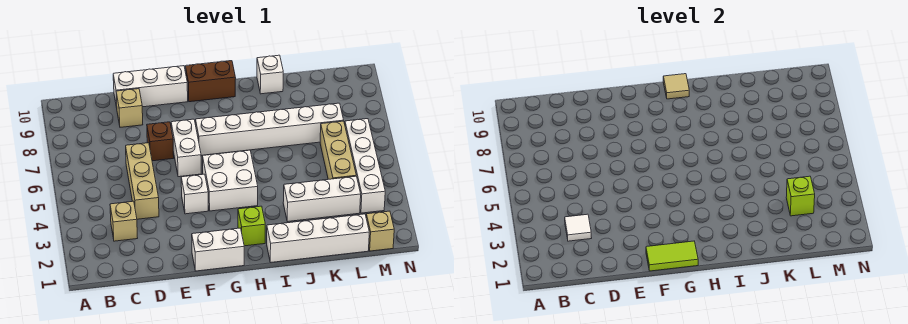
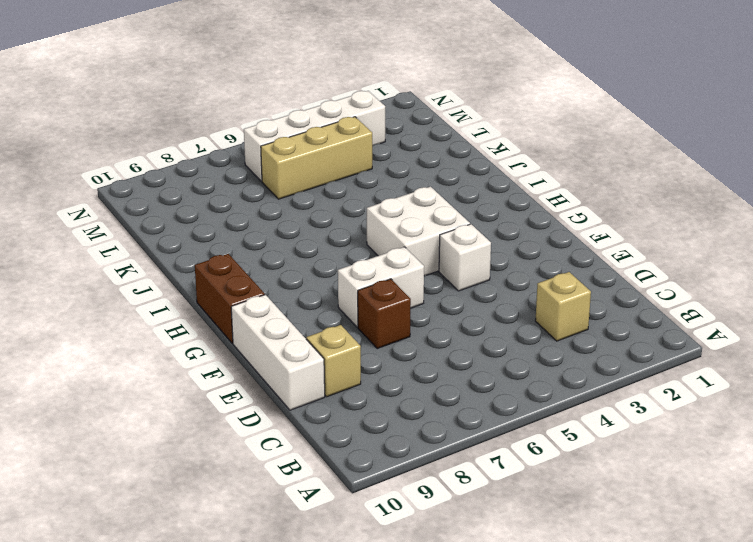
none -> tan brick D4:D6 level 1
none -> white brick F1:G1 level 1
none -> white brick G7:L7 level 1

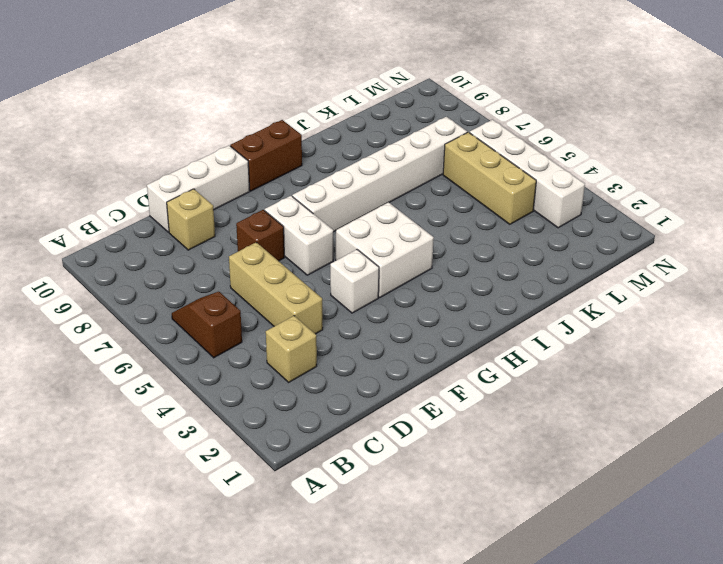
brown slope B5:B6 level 1 top 5 -> none
none -> white brick F1:G1 level 1
none -> lime brick H2 level 1
none -> white brick I1:L1 level 1

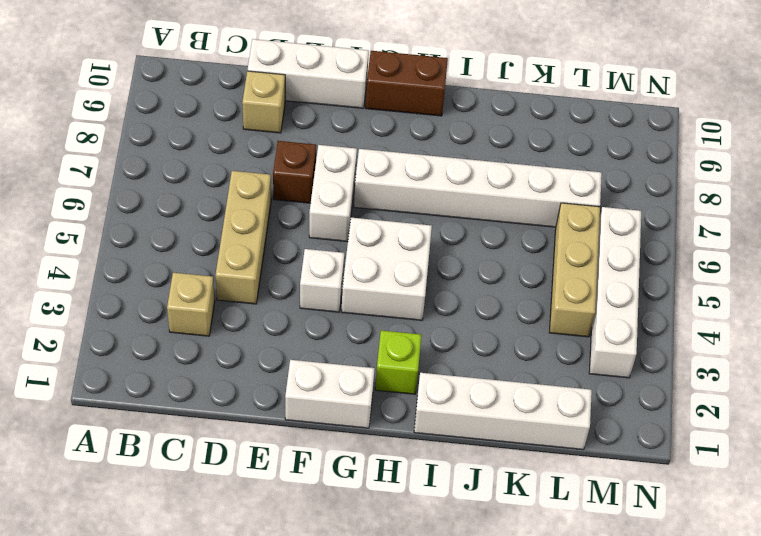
none -> white brick J3:L3 level 1
none -> white brick J10 level 1
none -> tan brick M1 level 1

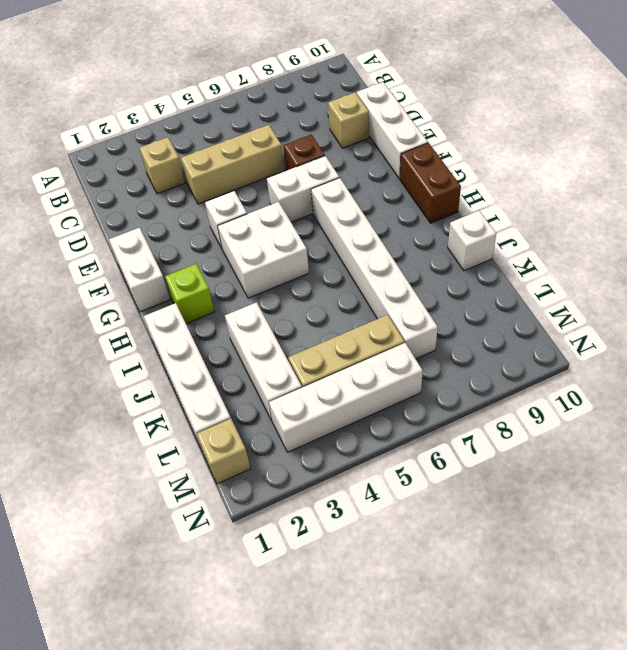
none -> white tile C3 level 2
none -> lime tile F1:G1 level 2
none -> tan tile H10 level 2

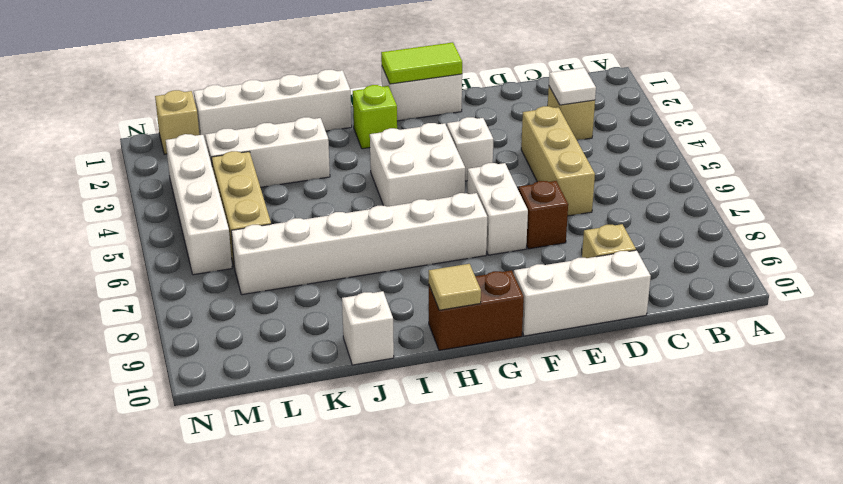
none -> lime brick L3 level 2

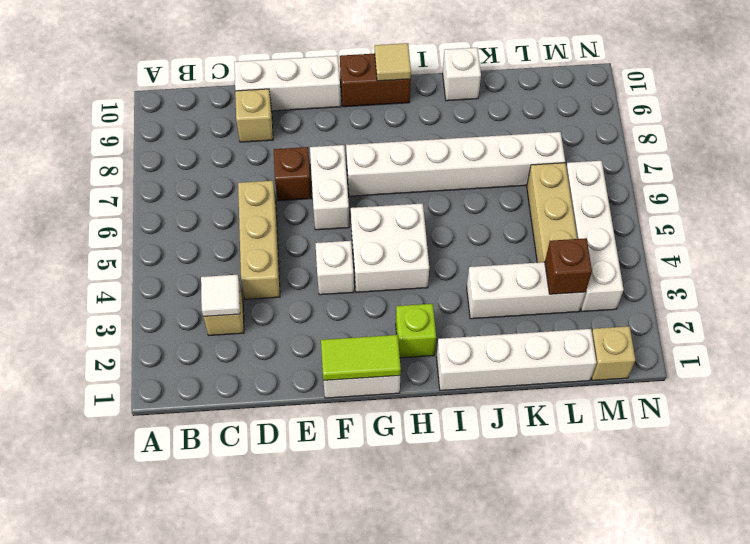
brown brick L3 level 2 -> lime brick L3 level 2

